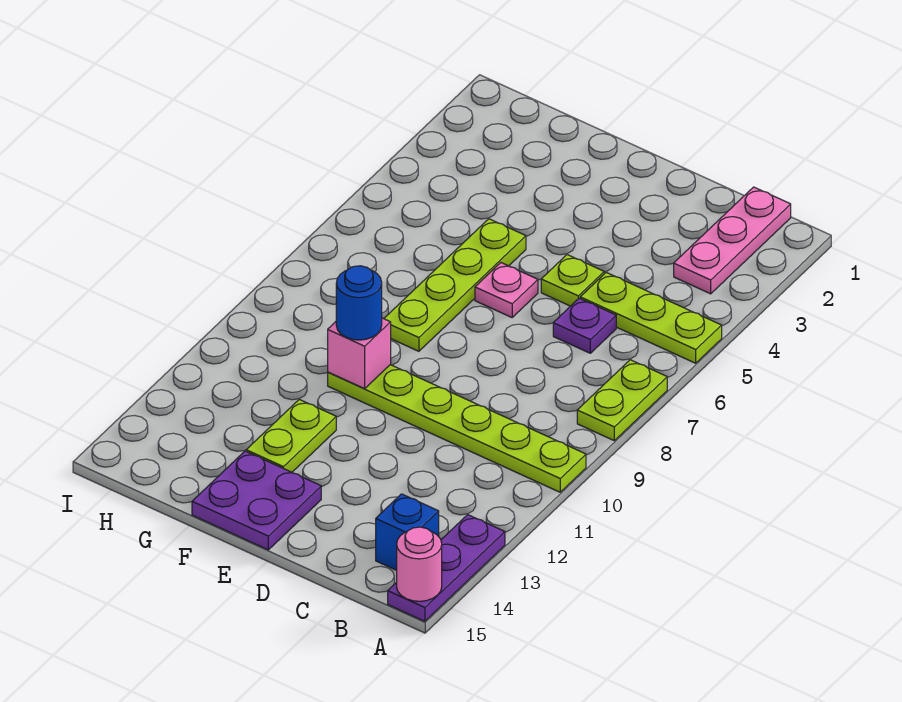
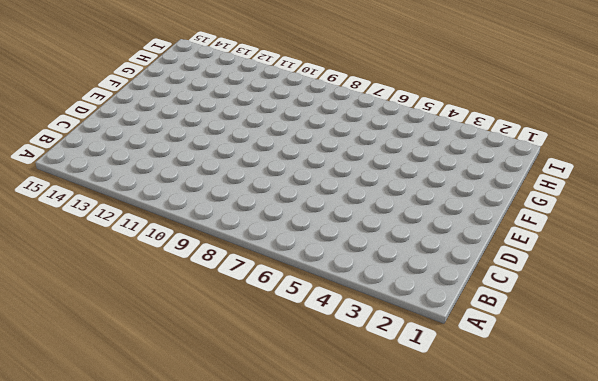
none -> lime plate A5:C5 level 1
none -> lime plate A7:A8 level 1
none -> lime plate A10:F10 level 1

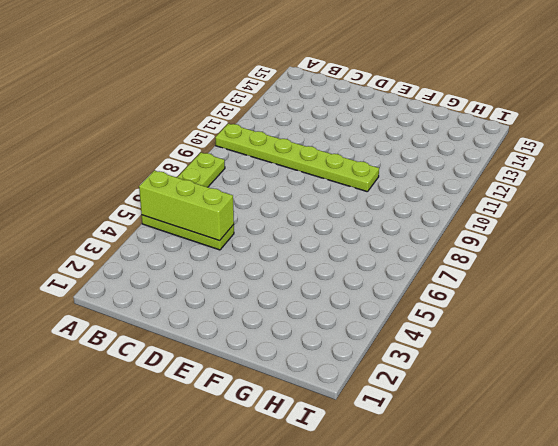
lime brick A5:C5 level 2 -> none
none -> purple plate A13:A15 level 1
none -> pink plate B1:B3 level 1
none -> blue brick B14 level 1

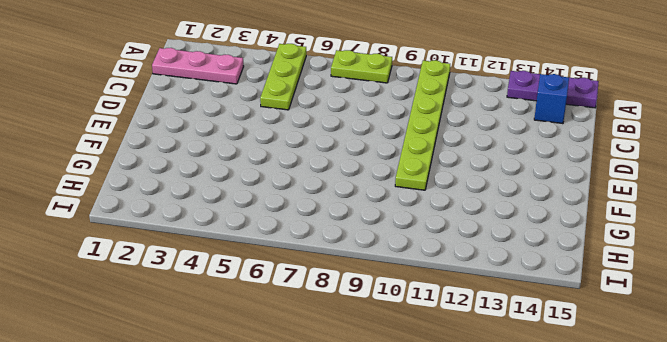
none -> purple plate C6 level 1
none -> lime plate D5 level 1
none -> pink plate E6 level 1

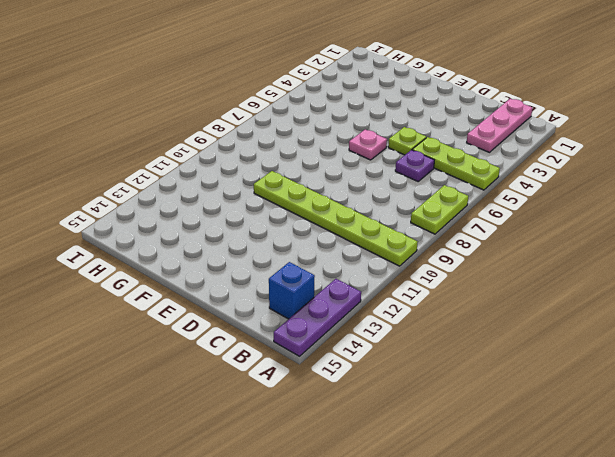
none -> purple plate E14:F15 level 1
none -> lime plate F5:F8 level 1
none -> lime plate F12:F13 level 1

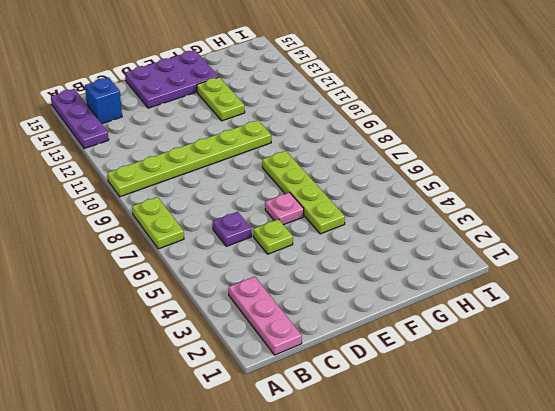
purple plate D14:F15 level 1 -> purple plate E14:F15 level 1
none -> lime plate A5:C5 level 1
none -> pink round brick A15 level 2
none -> pink brick F10 level 2

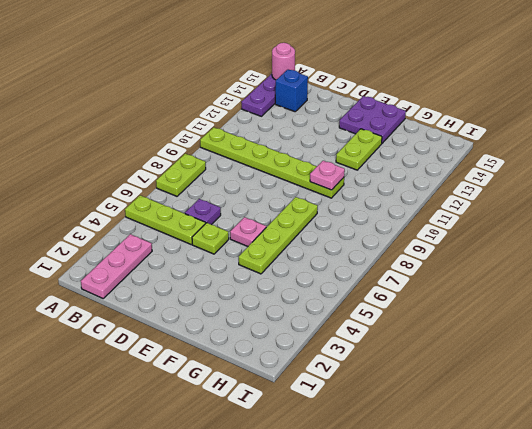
pink plate F10 level 2 -> pink brick F10 level 2
none -> blue round brick F10 level 3

